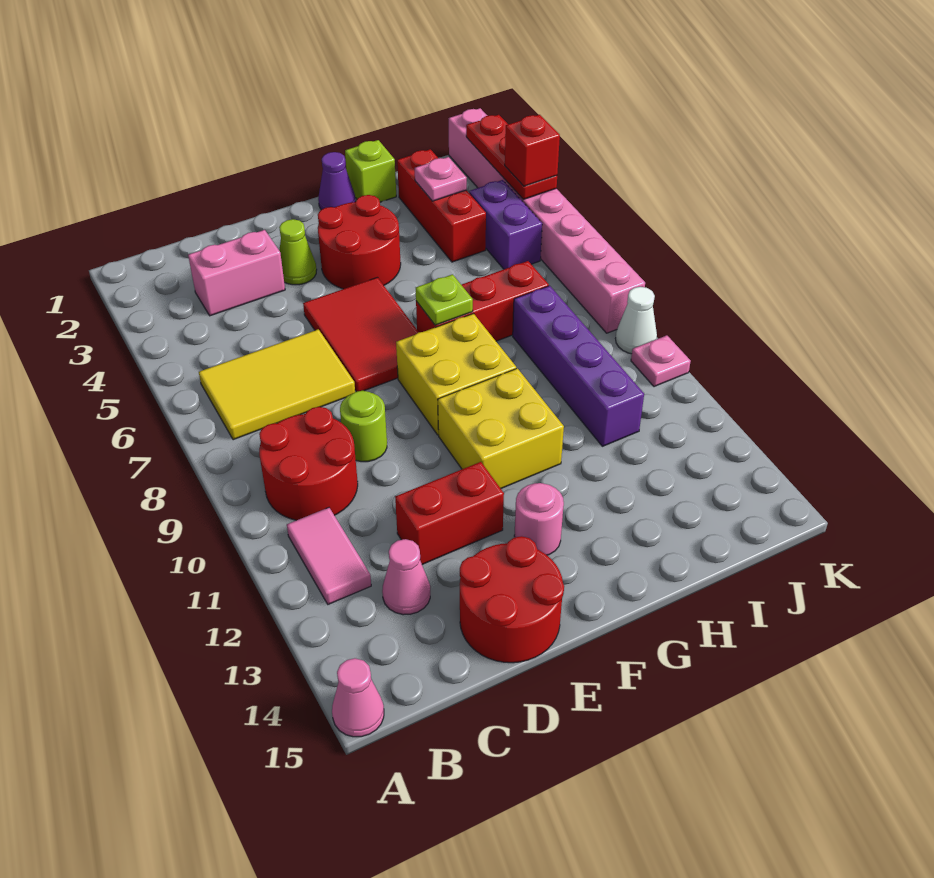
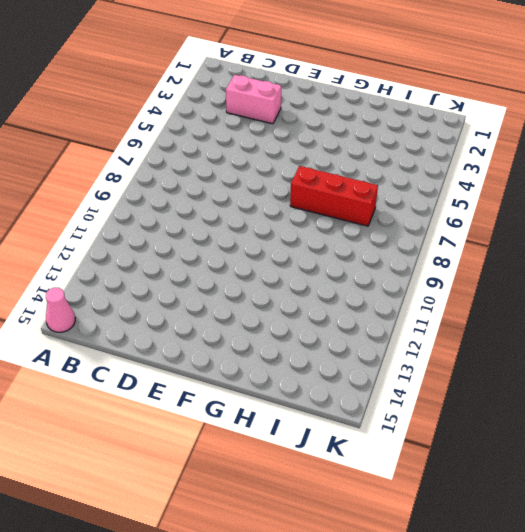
none -> yellow tile B6:D7 level 1
none -> red round brick B9:C10 level 1
none -> pink tile B11:B12 level 1

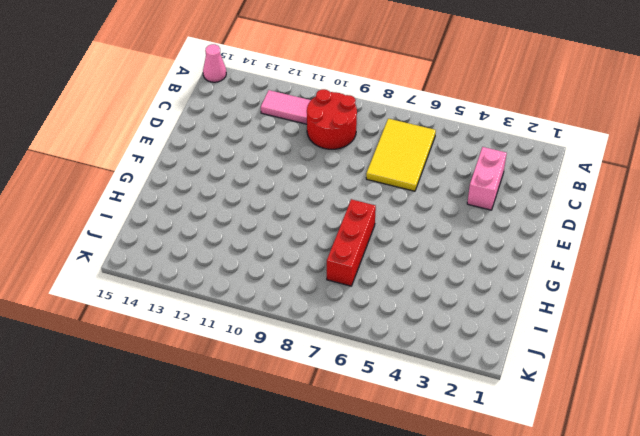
none -> pink cone C13 level 1
none -> lime round brick D9 level 1
none -> red brick D12:E12 level 1

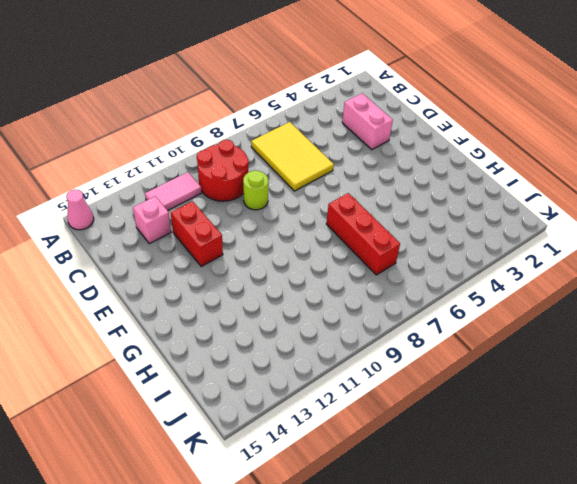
pink brick C13 level 1 -> pink cone C13 level 1
none -> red round brick D14:E15 level 1
none -> lime cone E3 level 1
none -> red tile E5:F7 level 1

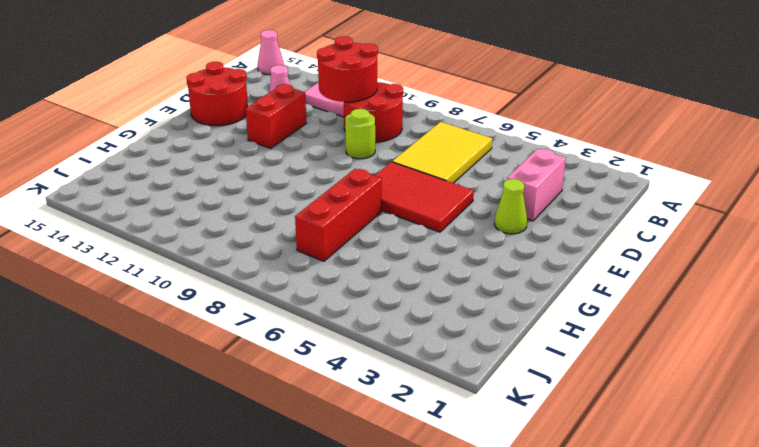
red round brick B10:C11 level 2 -> red round brick F3:G4 level 1
none -> yellow brick F8:G9 level 1
none -> yellow brick F10:G11 level 1
none -> pink round brick F13 level 1

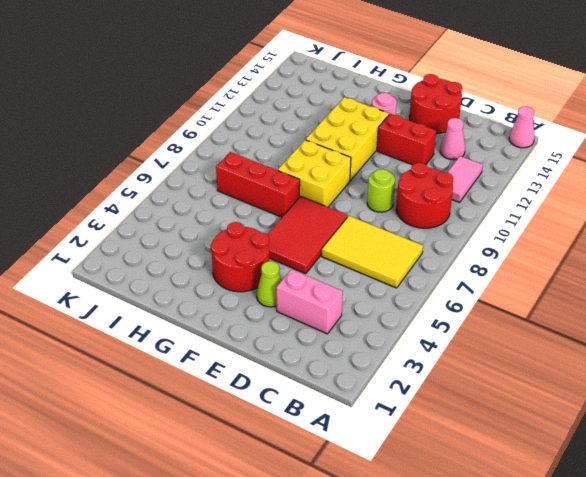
yellow brick F10:G12 level 1 -> yellow brick F10:G11 level 1
none -> purple cone G1 level 1
none -> lime brick H1 level 1
none -> red brick I2:I4 level 1

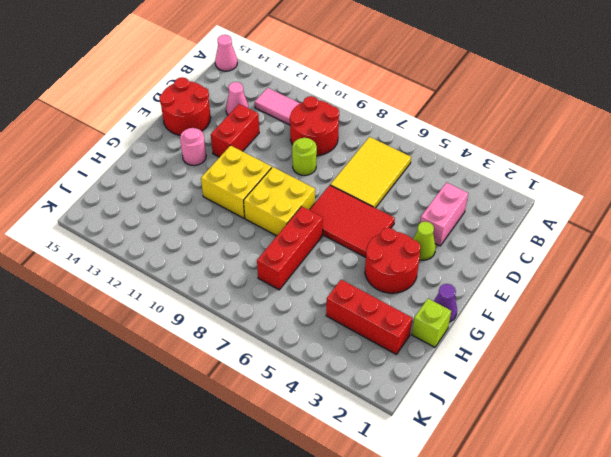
none -> purple brick I8:I11 level 1
none -> purple brick J4:J5 level 1
none -> pink brick K1:K8 level 1

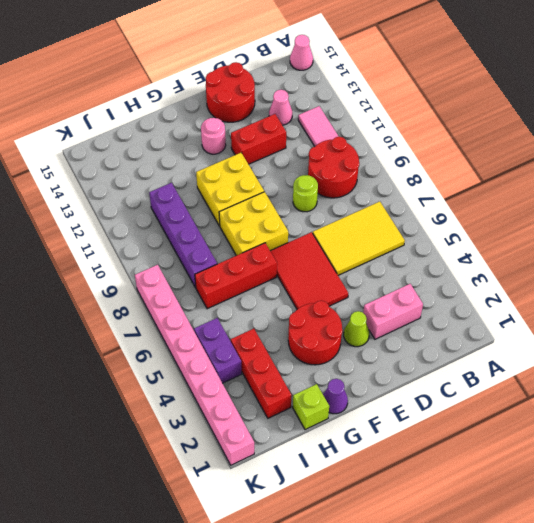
none -> white cone K9 level 1
none -> pink plate K10 level 1
none -> lime plate G7 level 2

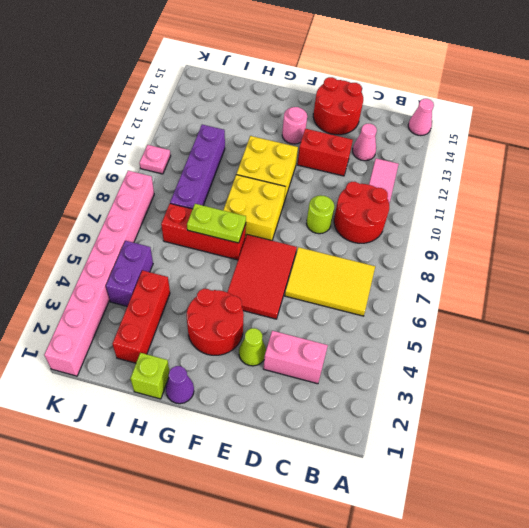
lime plate G7:H7 level 2 -> lime plate G7 level 2
none -> white cone K9 level 1
none -> pink plate I3 level 2
none -> red plate K2:K4 level 2

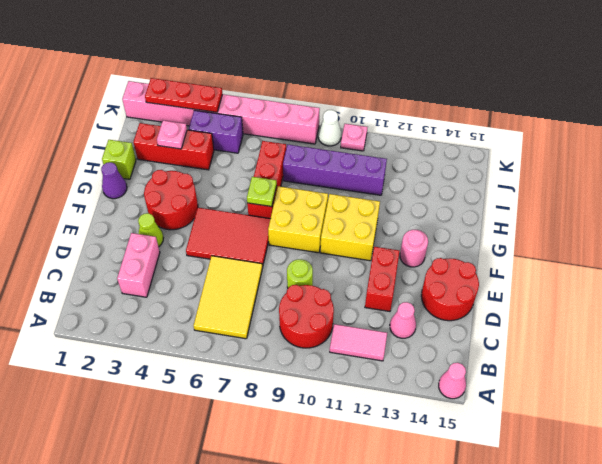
none -> red brick K4 level 3

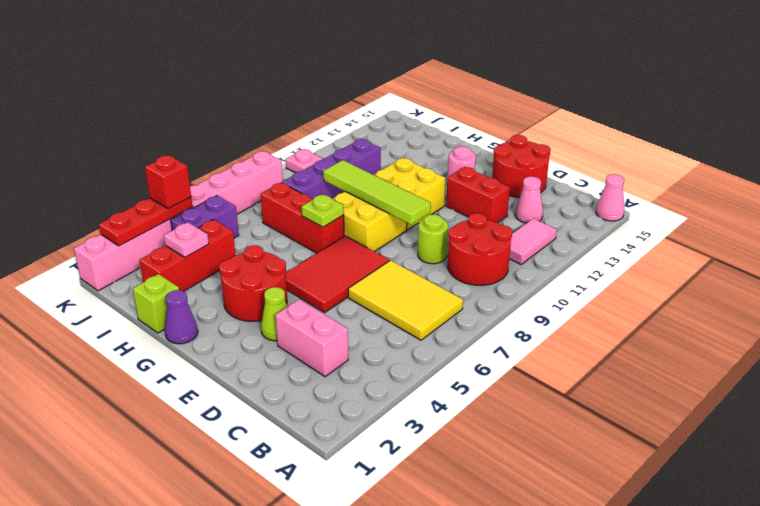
lime tile E9:H9 level 2 -> none
none -> white cone K9 level 1

